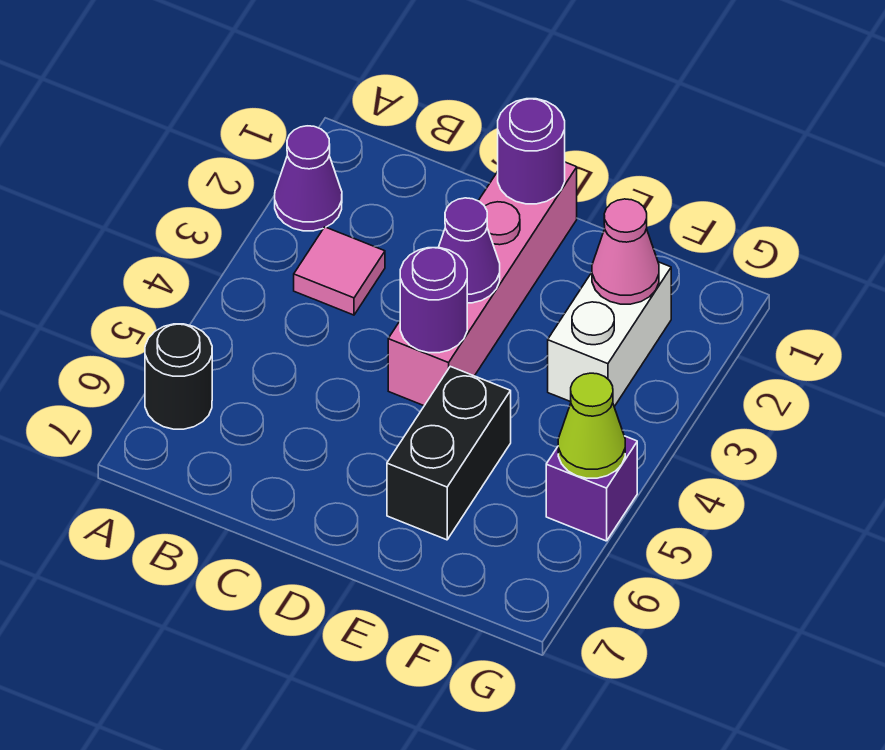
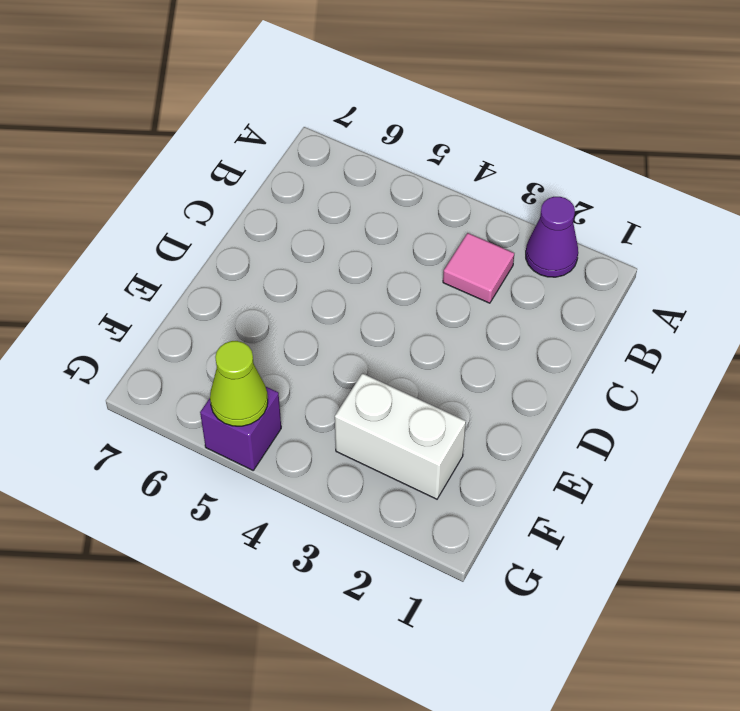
none -> black round brick A6 level 1
none -> pink brick D1:D4 level 1
none -> black brick E5:E6 level 1

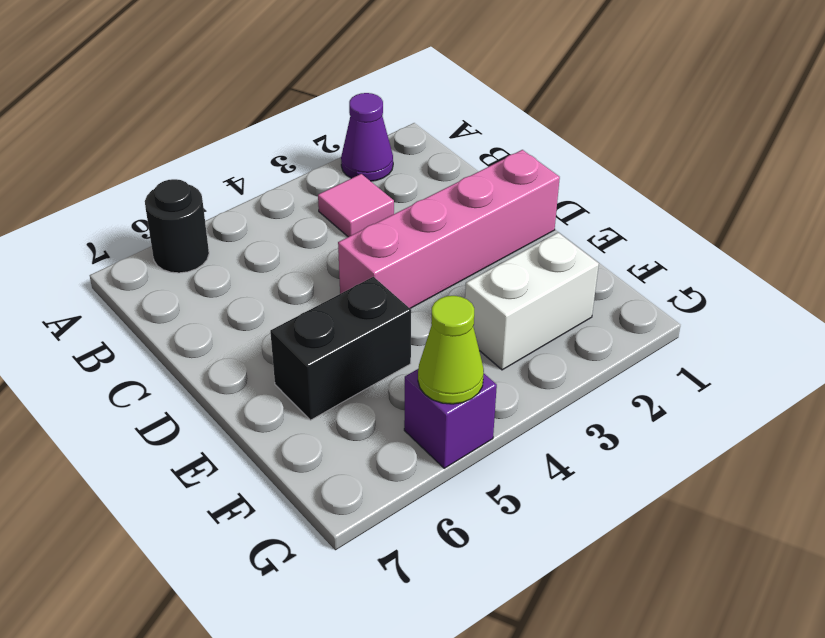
none -> purple round brick D1 level 2
none -> purple cone D3 level 2
none -> purple round brick D4 level 2

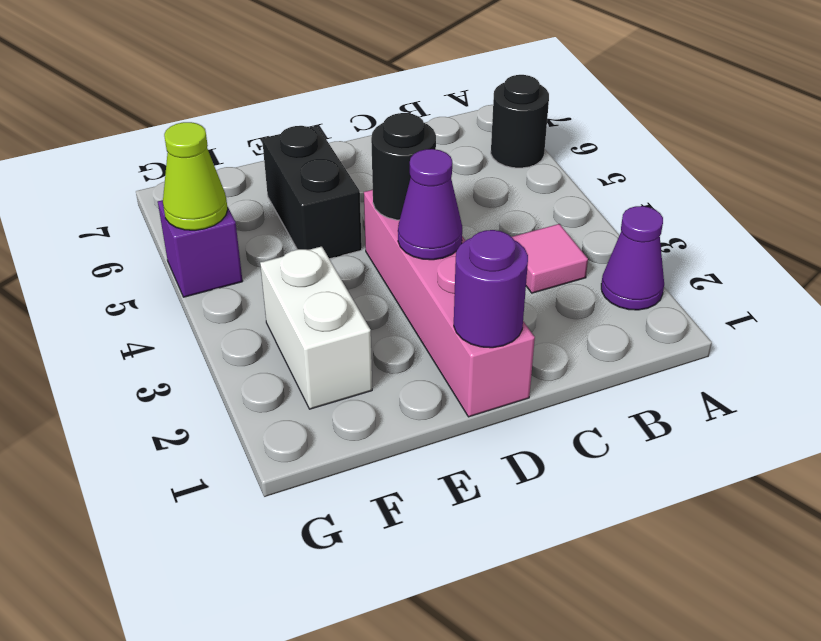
black round brick D4 level 2 -> purple round brick D4 level 2
none -> pink cone F2 level 2

